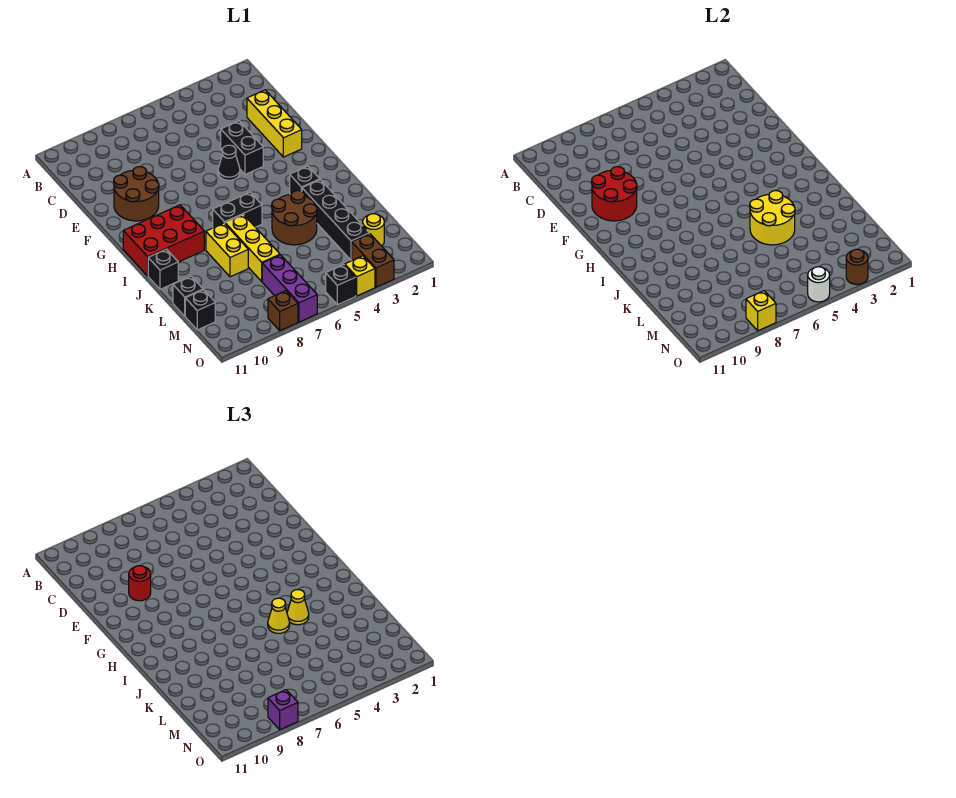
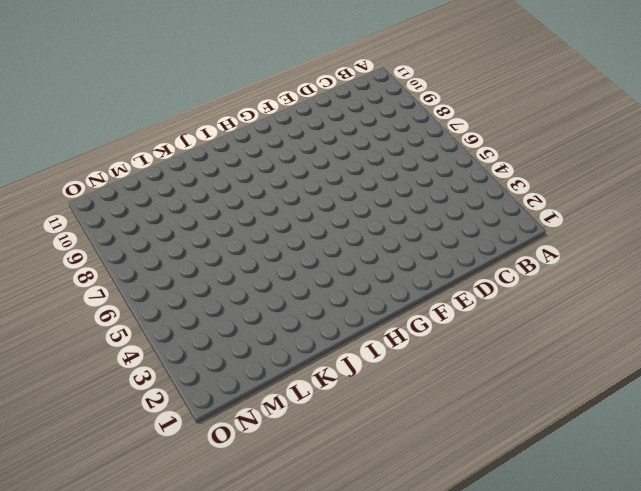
none -> yellow brick D2:F2 level 1
none -> black brick E4:F4 level 1
none -> brown round brick E9:F10 level 1

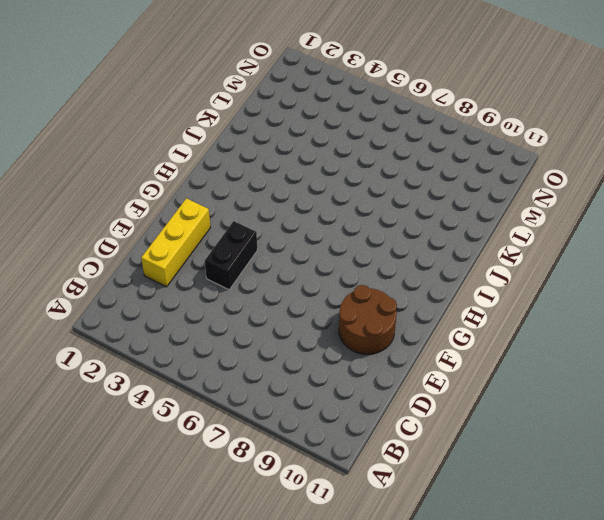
none -> black cone F5 level 1
none -> red brick H9:I11 level 1
none -> black brick I3 level 1

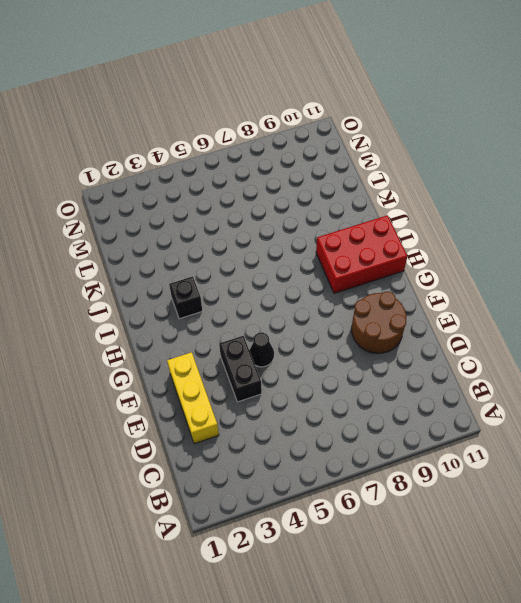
none -> black brick I6:I7 level 1
none -> black brick J3:M3 level 1
none -> brown round brick J4:K5 level 1

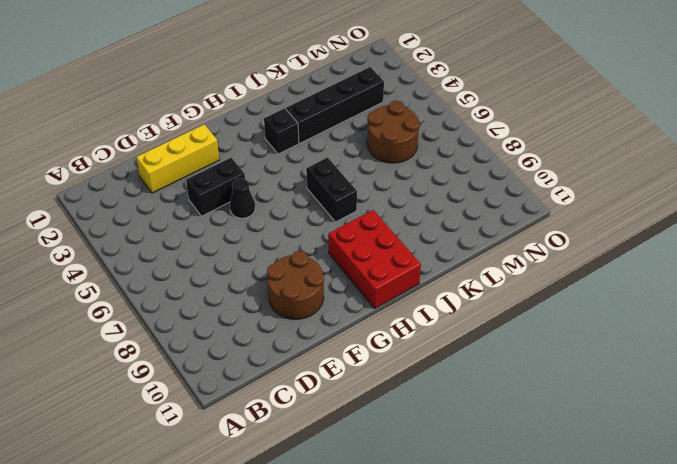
brown round brick L5:M6 level 1 -> brown round brick J4:K5 level 1
none -> yellow brick J7:L7 level 1
none -> yellow brick J8:K8 level 1
none -> black brick J11 level 1

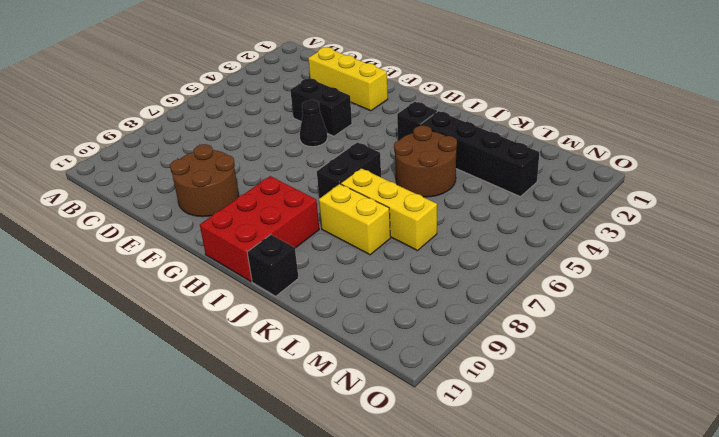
none -> black brick L11 level 1
none -> yellow round brick M2 level 1
none -> purple brick M7:O7 level 1

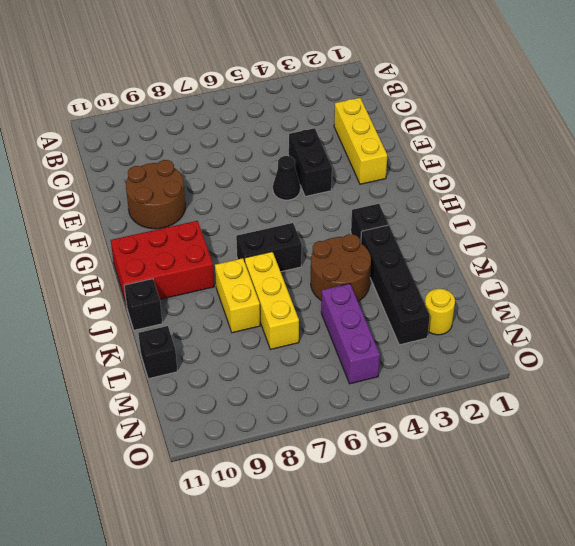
purple brick L5:N5 level 1 -> purple brick M7:O7 level 1
none -> black brick M11 level 1
none -> brown brick N3:O3 level 1
none -> yellow brick O4 level 1

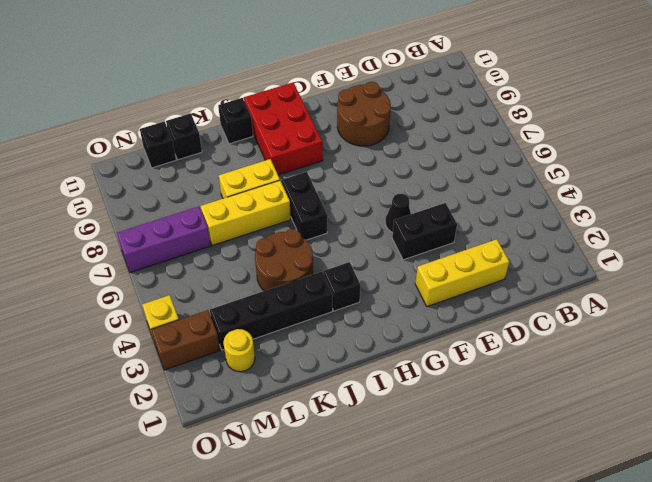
none -> black brick O5 level 1
none -> brown brick O8 level 1
none -> red round brick E9:F10 level 2

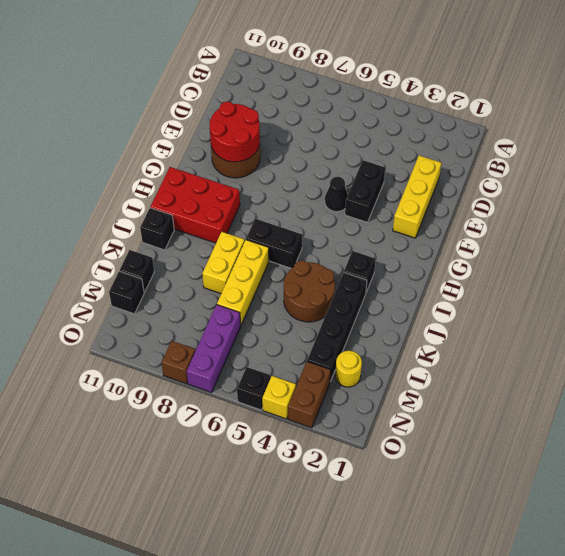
none -> yellow round brick J4:K5 level 2
none -> brown round brick O3 level 2
none -> white round brick O5 level 2

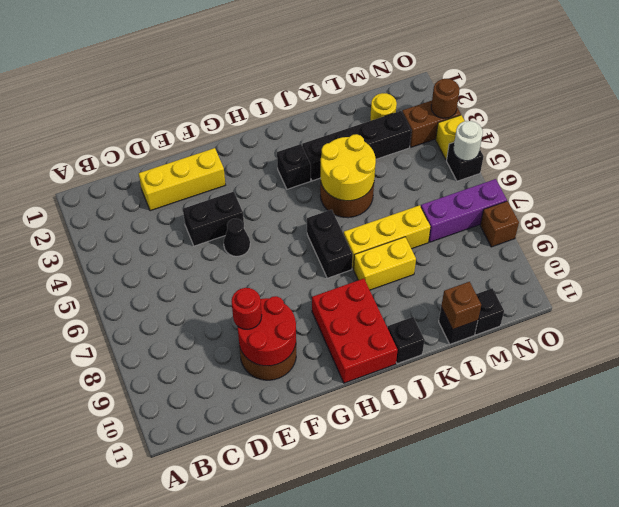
brown brick L11 level 2 -> none
none -> yellow brick O8 level 2
none -> yellow cone J4 level 3
none -> yellow cone J5 level 3

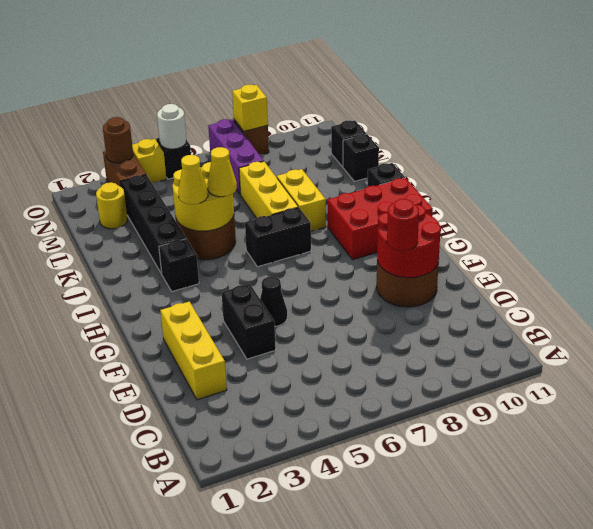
none -> purple brick O8 level 3

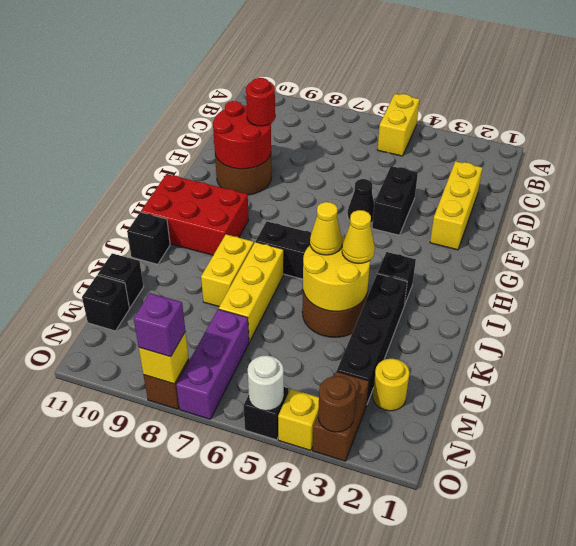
yellow brick A5:B5 level 1 -> none

